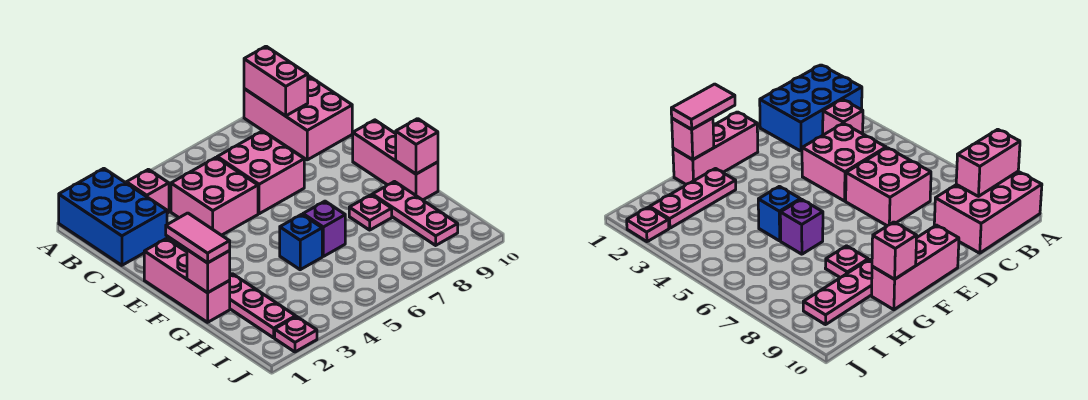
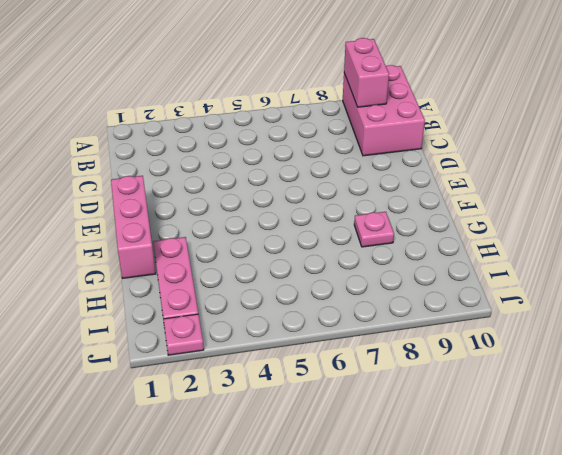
none -> blue brick A1:C2 level 1
none -> pink brick B3 level 1
none -> pink brick C4:D5 level 1

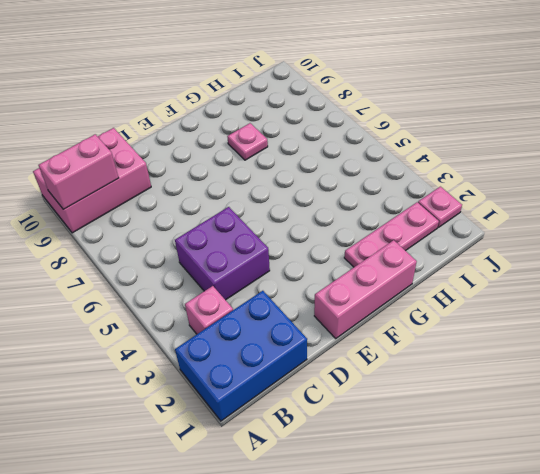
purple brick C4:D5 level 1 -> pink brick C4:D5 level 1
none -> pink brick C6:D7 level 1
none -> pink brick E10:G10 level 1
none -> blue brick G5 level 1

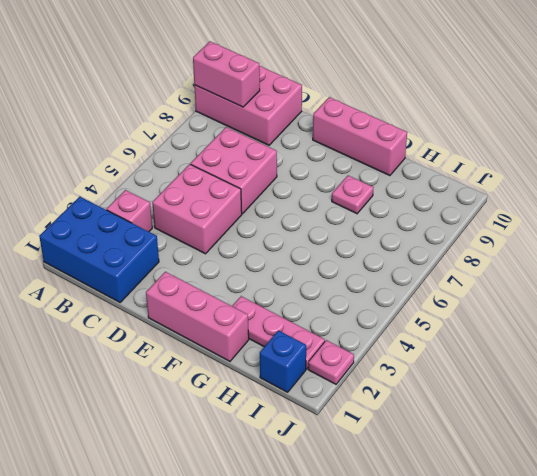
blue brick I1 level 1 -> blue brick G5 level 1
none -> purple brick G6 level 1
none -> pink plate G9:I9 level 1
none -> pink brick G1 level 2

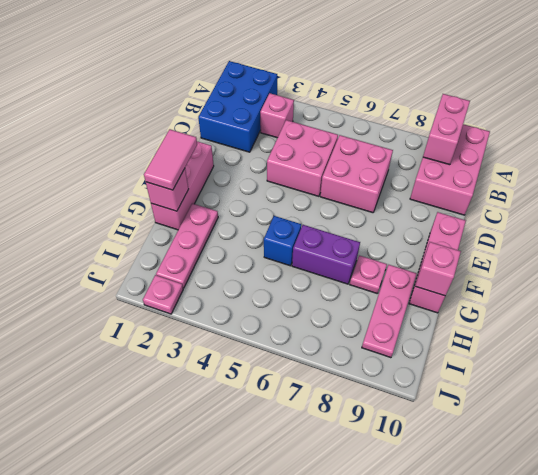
purple brick G6:G7 level 1 -> purple brick G6 level 1

